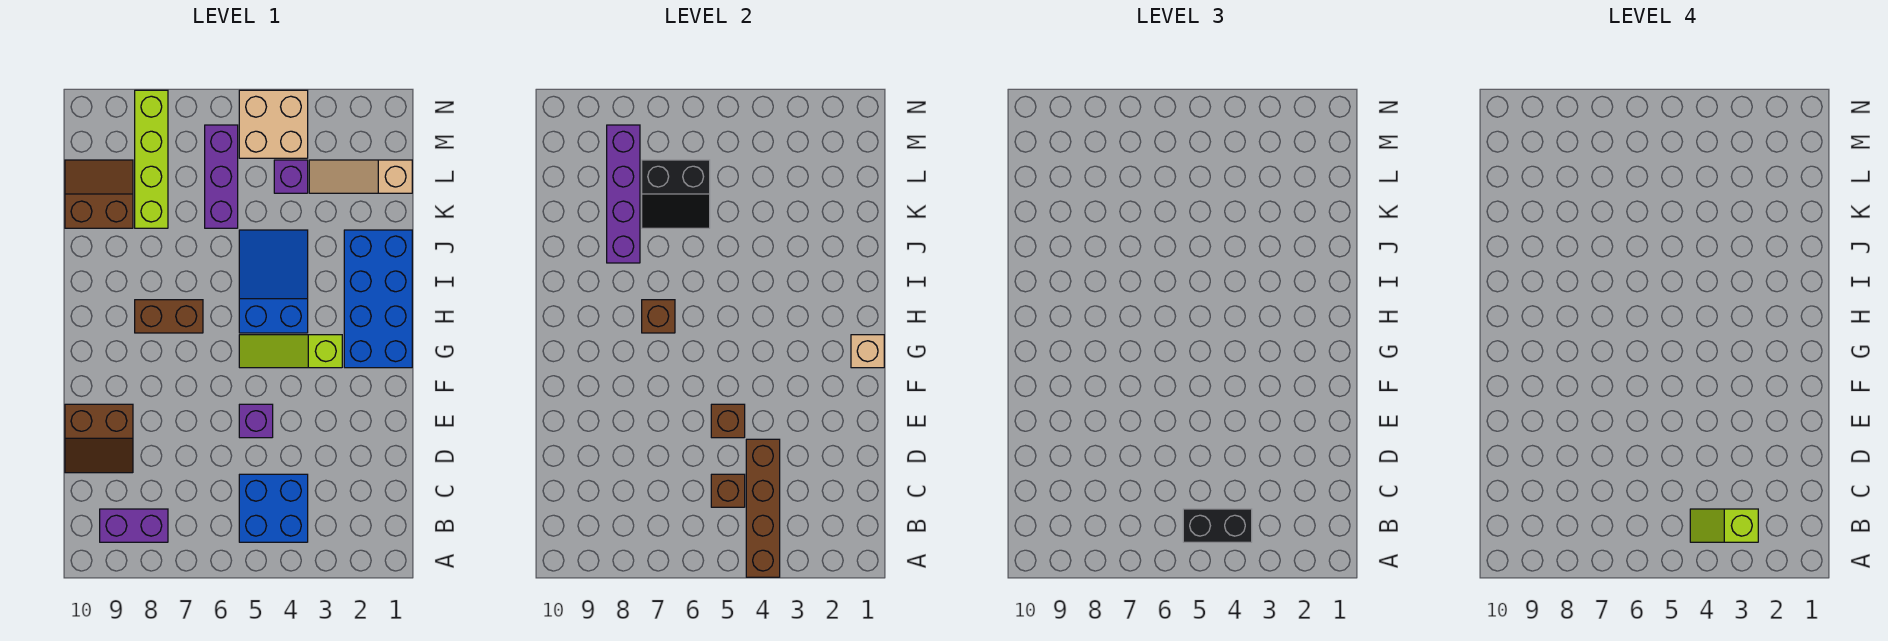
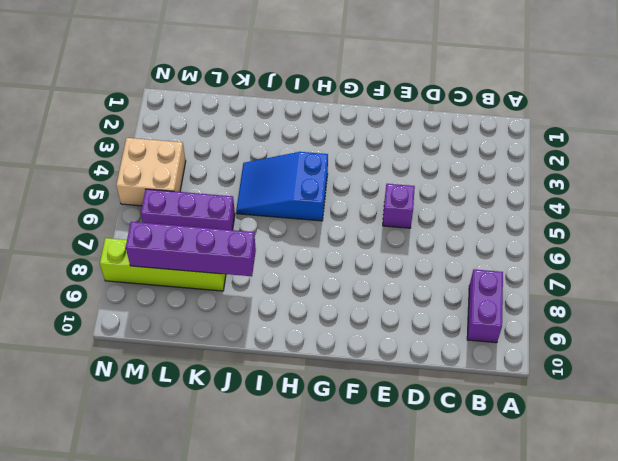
none -> blue brick B4:C5 level 1
none -> brown slope D9:E10 level 1 top E
none -> blue brick G1:J2 level 1

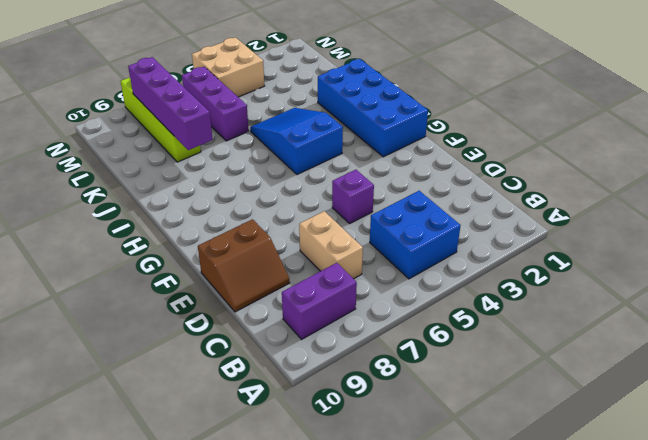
tan brick C7:D7 level 1 -> none
none -> lime slope G3:G5 level 1 top 3
none -> brown brick H7:H8 level 1
none -> brown slope K9:L10 level 1 top K

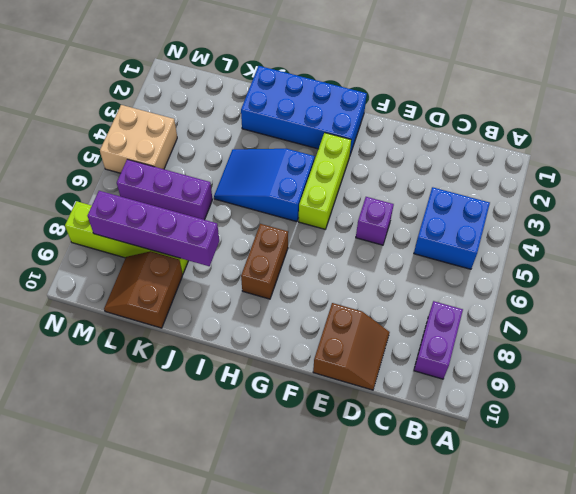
lime brick G3:G5 level 1 -> lime slope G3:G5 level 1 top 3
none -> tan slope L1:L3 level 1 top 1
none -> purple brick L4 level 1
none -> brown brick A4:D4 level 2

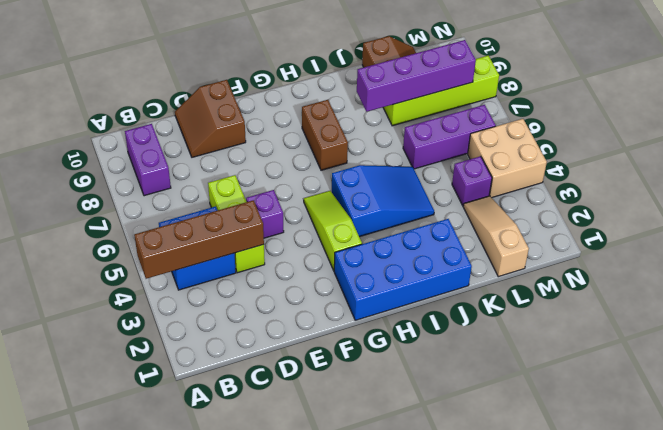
lime brick D4:D6 level 1 -> none
none -> brown brick C5 level 2
none -> brown brick E5 level 2
none -> tan brick G1 level 2

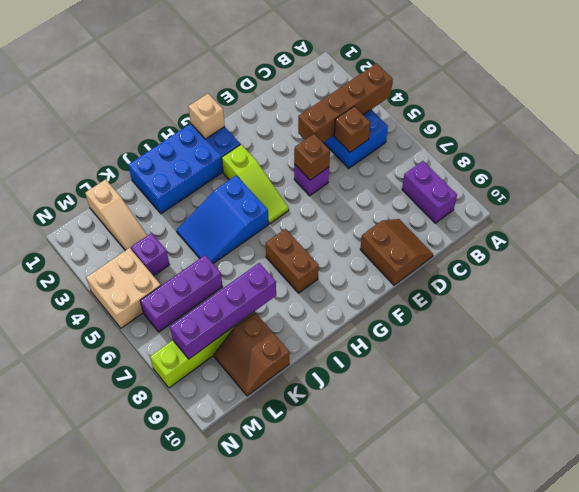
none -> brown brick H7 level 2
none -> black slope K6:L7 level 2 top L
none -> black brick B4:B5 level 3

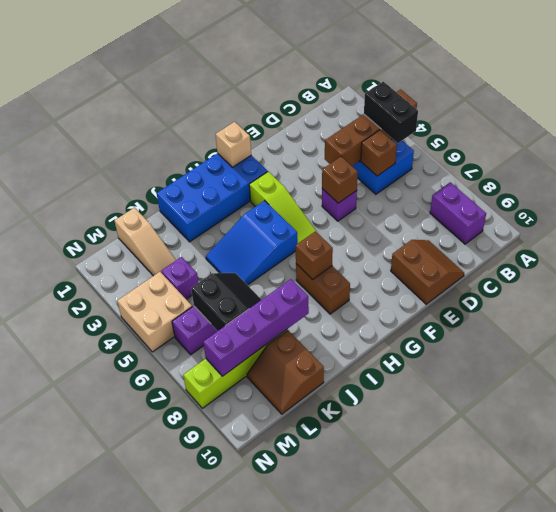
none -> lime slope B3:B4 level 4 top 3

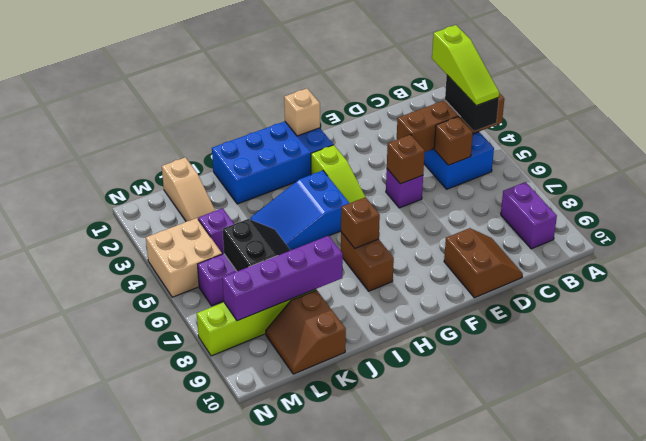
lime slope B3:B5 level 4 top 3 -> lime slope B3:B4 level 4 top 3

